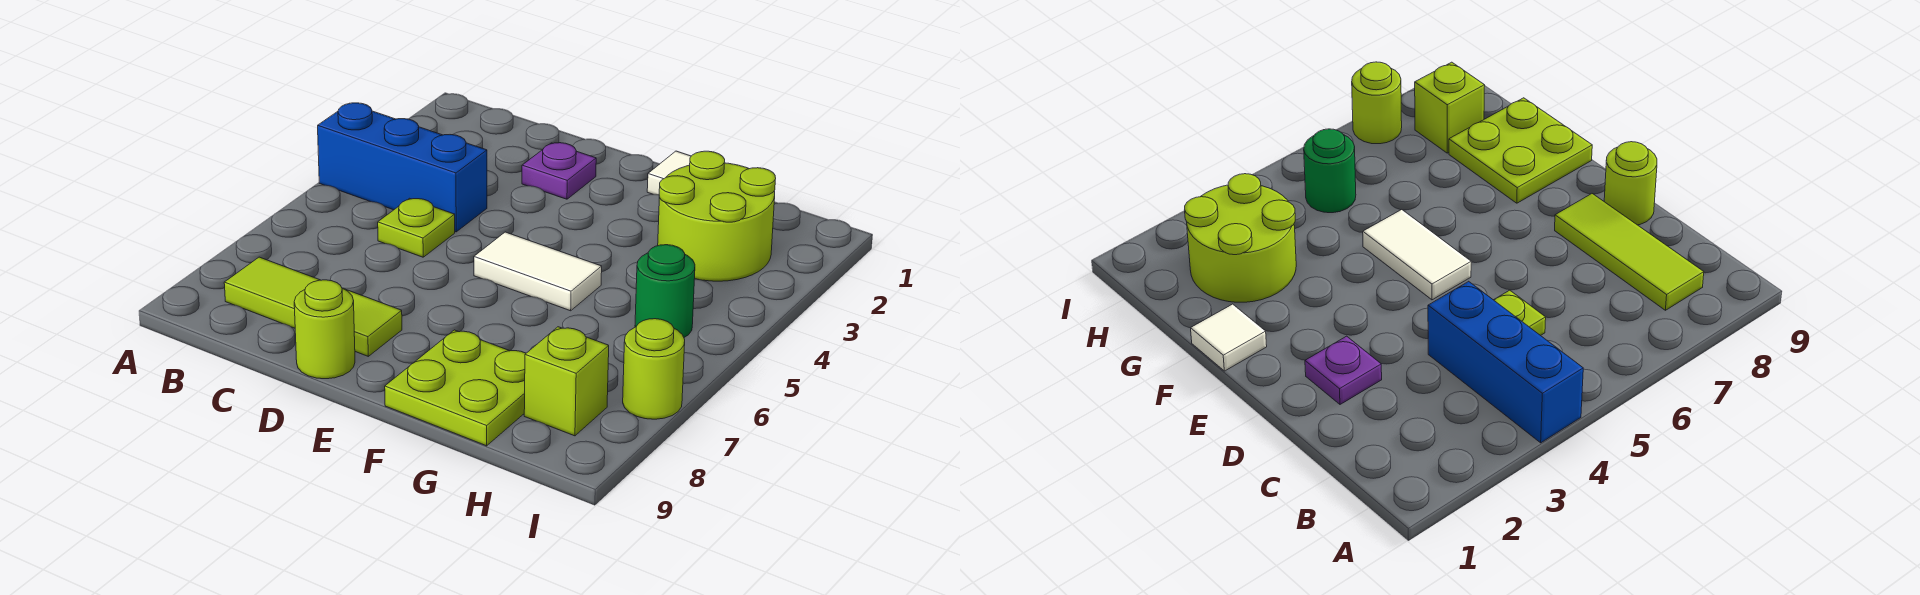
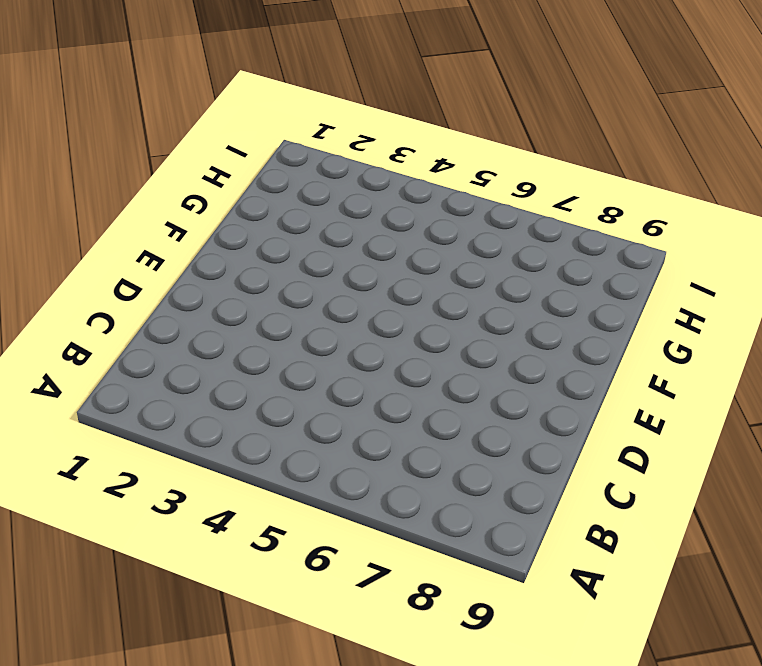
none -> blue brick A4:C4 level 1
none -> lime tile B8:D8 level 1
none -> lime plate C5 level 1

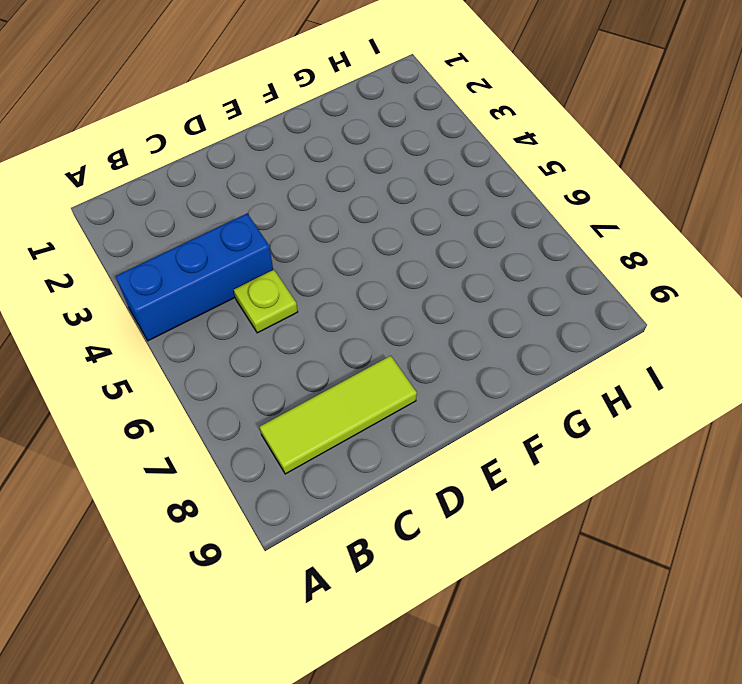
none -> purple plate D2 level 1
none -> lime round brick D9 level 1
none -> white tile E5:F5 level 1

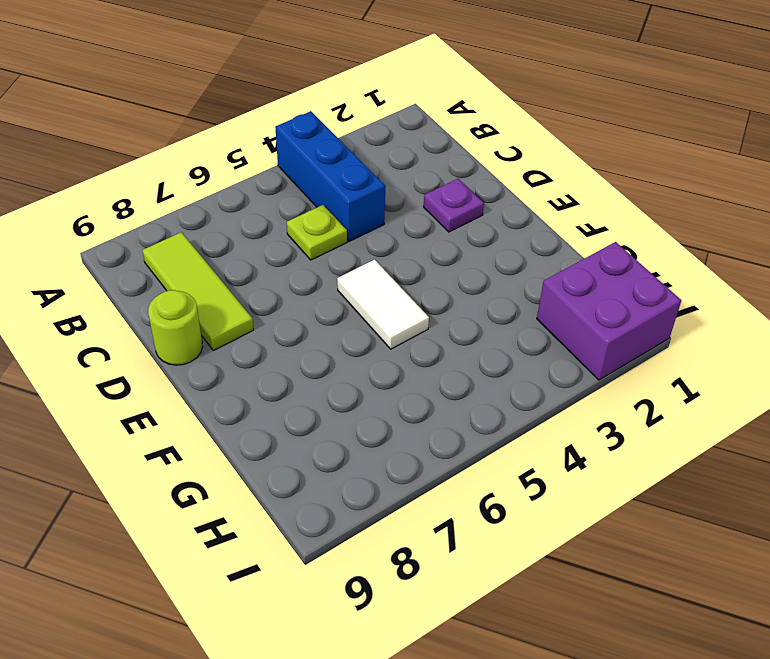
purple brick H1:I2 level 1 -> lime round brick G2:H3 level 1
none -> white tile F1 level 1
none -> lime plate F8:G9 level 1
none -> green round brick H5 level 1

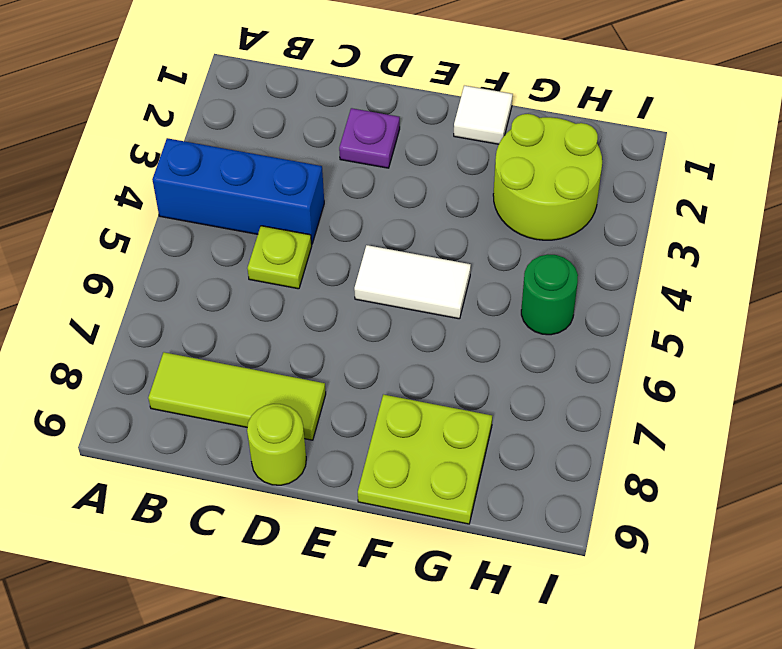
none -> lime brick H8 level 1
none -> lime round brick I7 level 1

